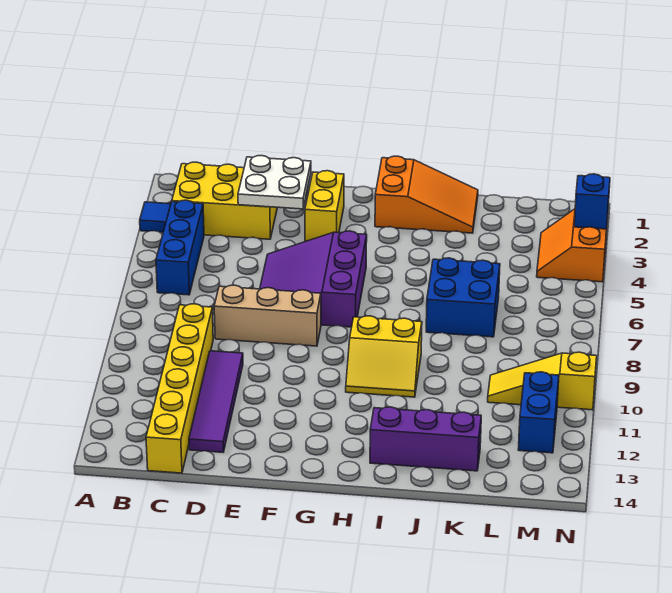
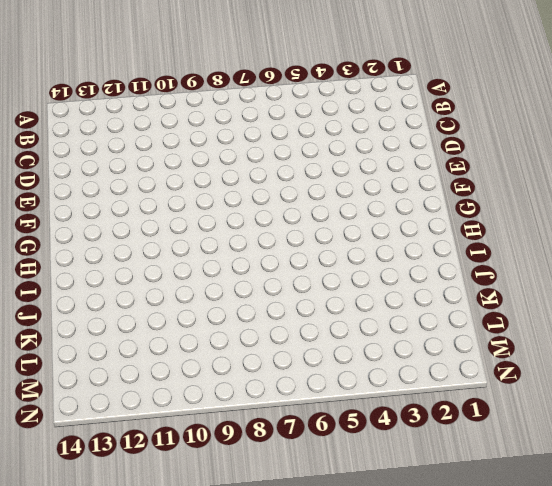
none -> blue tile A3 level 1
none -> yellow brick B2:D3 level 1
none -> blue brick B4:B6 level 1

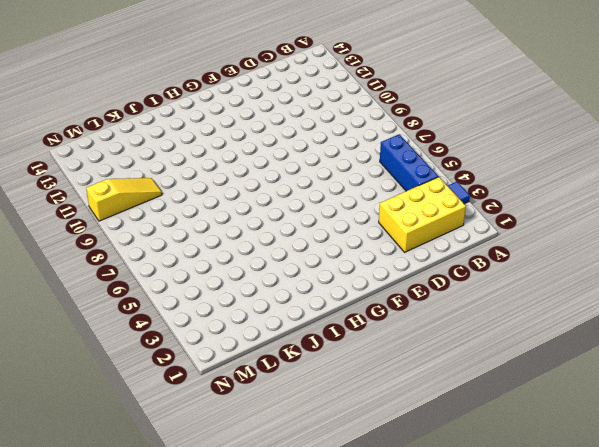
none -> yellow brick C9:C14 level 1
none -> tan brick D8:F8 level 1
none -> purple tile D10:D13 level 1

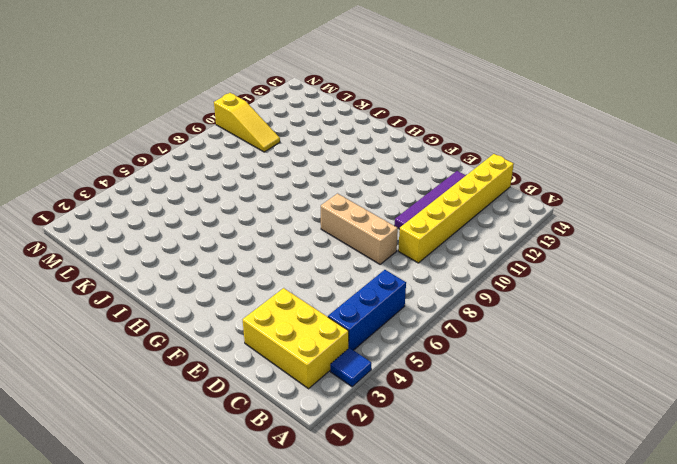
none -> purple slope E5:G7 level 1 top G
none -> yellow brick F2:F3 level 1
none -> orange slope H1:J2 level 1 top H

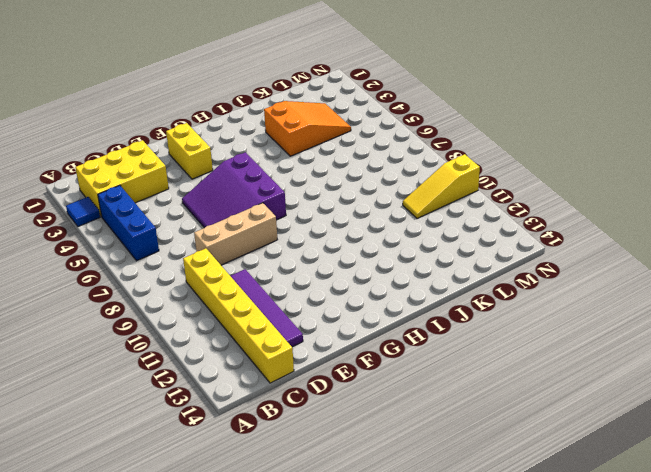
orange slope J3:L4 level 1 top J -> orange slope H1:J2 level 1 top H
none -> yellow slope H9:I10 level 1 top 9
none -> purple brick I13:K13 level 1
none -> blue brick J6:K7 level 1

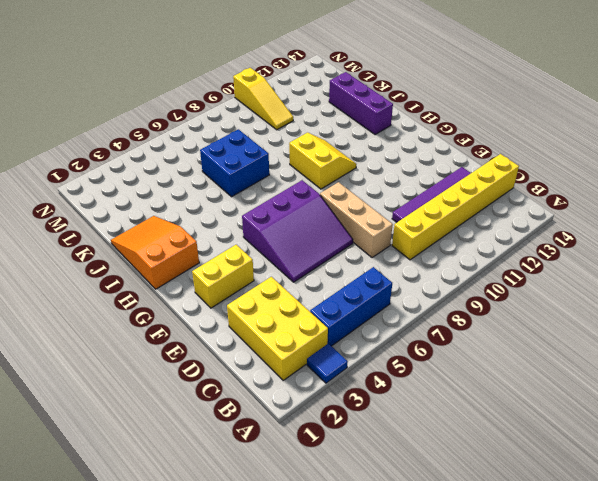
none -> orange slope M3:N4 level 1 top N
none -> blue brick M11:M12 level 1
none -> white plate D2:E3 level 2

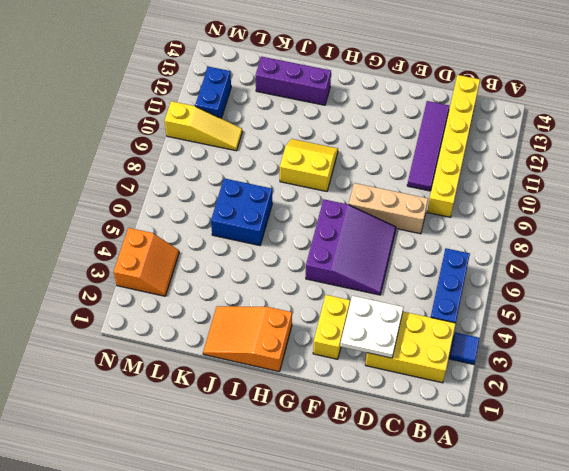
none -> blue brick N3 level 2

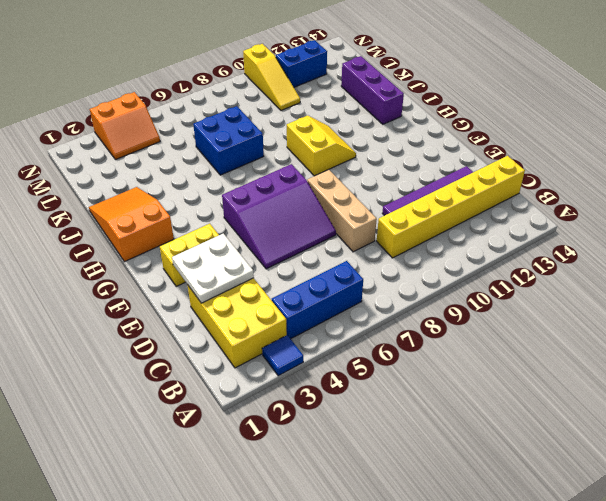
none -> blue brick N3 level 2

